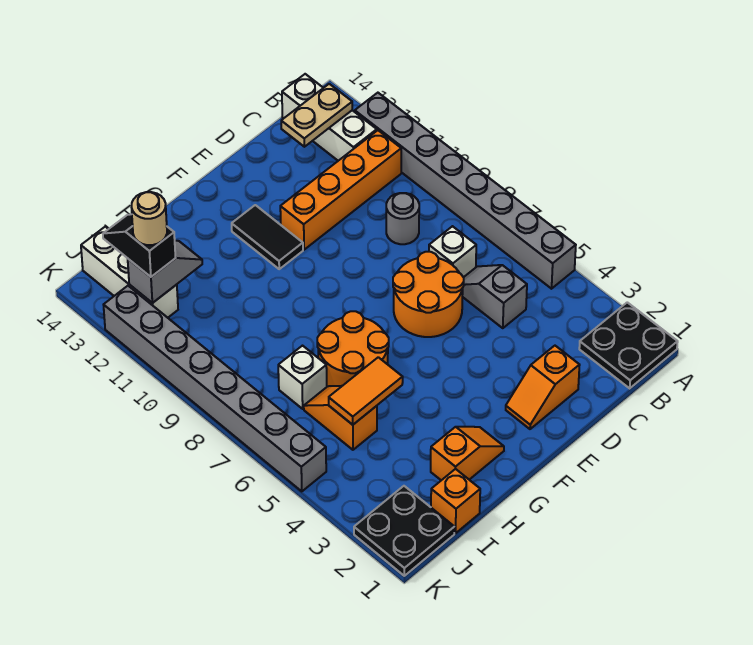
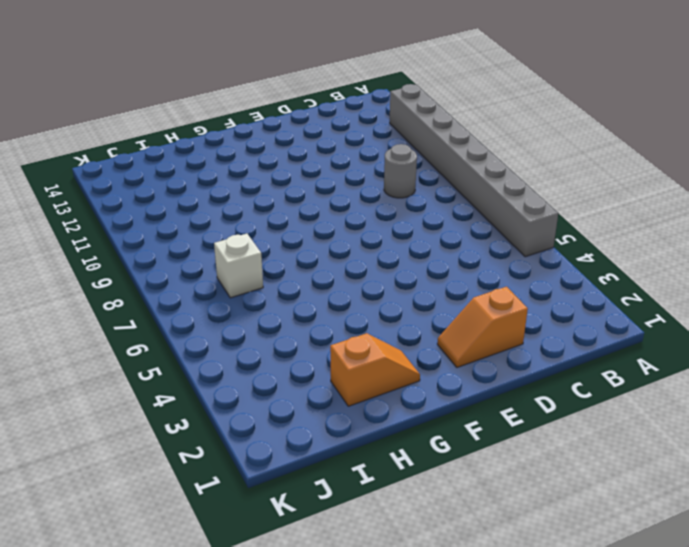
none -> black plate A1:B2 level 1
none -> orange brick B11:E11 level 1
none -> white brick B12:B14 level 1

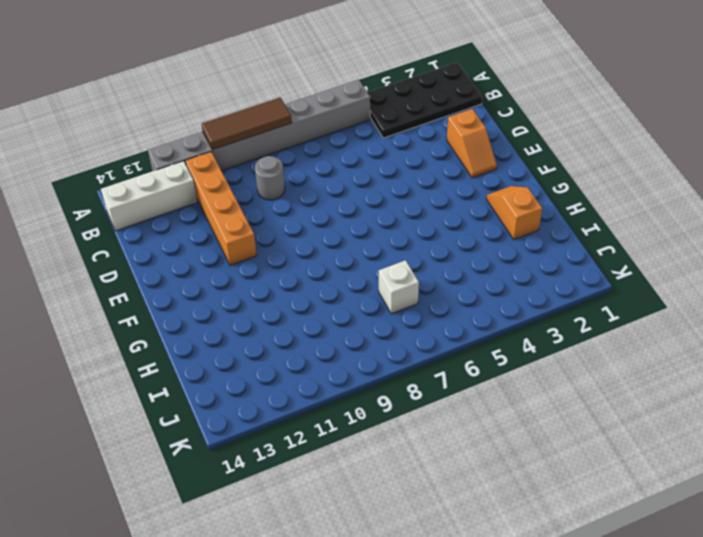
black plate A1:B4 level 1 -> black plate A1:B2 level 1
brown tile A8:A10 level 2 -> none
none -> grey slope C5:C6 level 1 top 5
none -> white brick C7 level 1
none -> orange round brick D6:E7 level 1

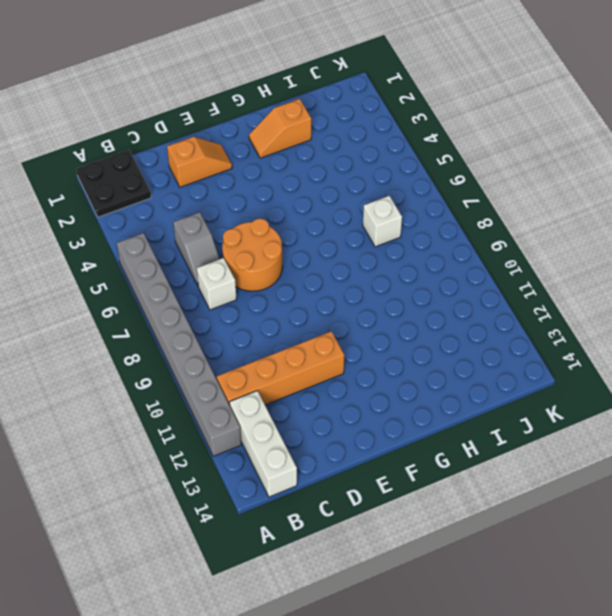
none -> grey round brick C9 level 1
none -> black tile F11:F12 level 1
none -> orange round brick G6:H7 level 1

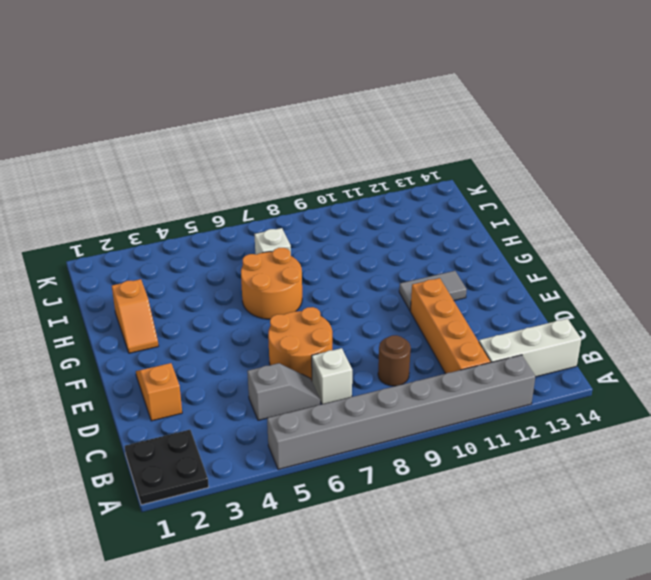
brown round brick C9 level 1 -> grey round brick C9 level 1
grey tile F11:F12 level 1 -> black tile F11:F12 level 1
none -> orange brick I1 level 1
none -> orange slope I5:I6 level 1 top 5
none -> black plate J1:K2 level 1

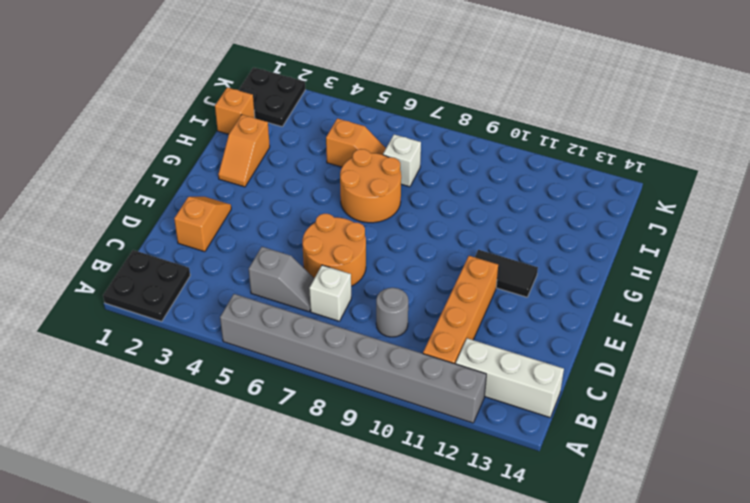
none -> white brick J12:J14 level 1
none -> grey brick K5:K12 level 1
none -> tan plate B13:C13 level 2

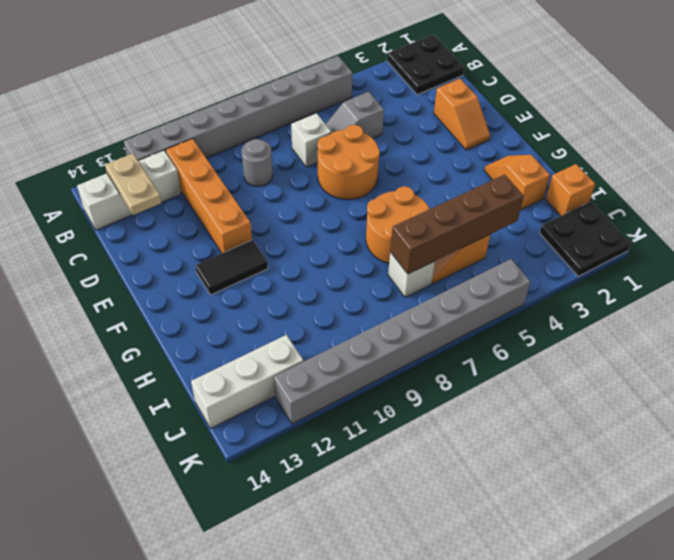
brown brick I4:I7 level 2 -> orange tile H5:I5 level 2
none -> grey slope I12:J12 level 2 top J
none -> black slope J12:J13 level 3 top 12
none -> tan round brick J12 level 4

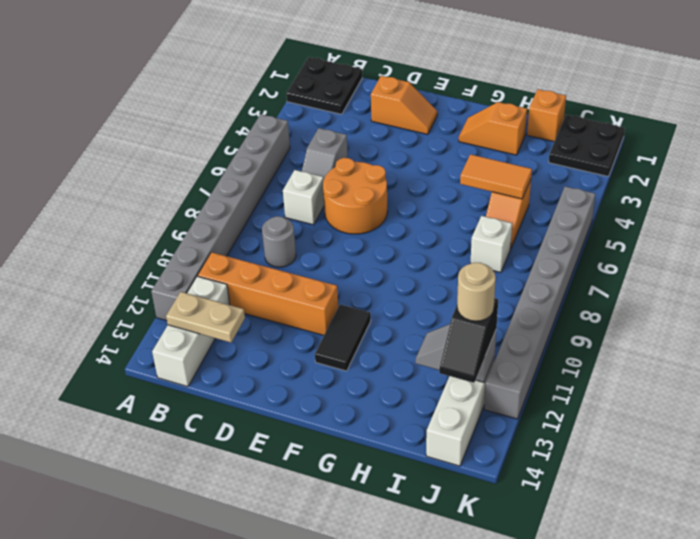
none -> orange round brick G6:H7 level 1

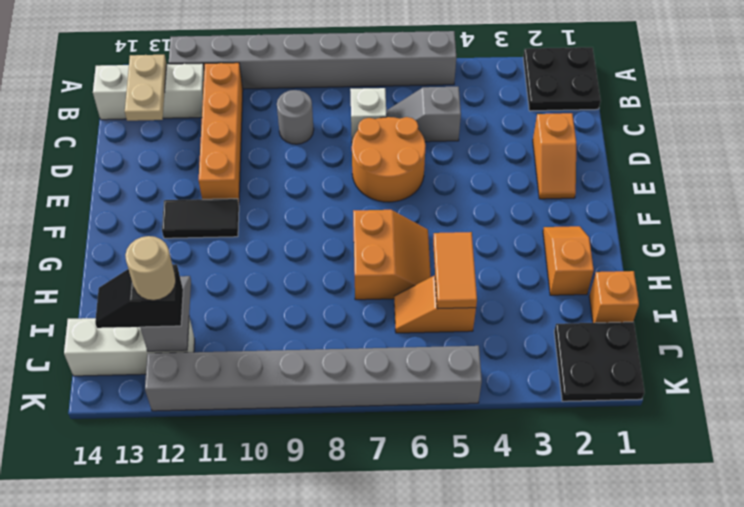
orange slope G6:H7 level 1 top 7 -> orange round brick G6:H7 level 1
none -> white brick I7 level 1

